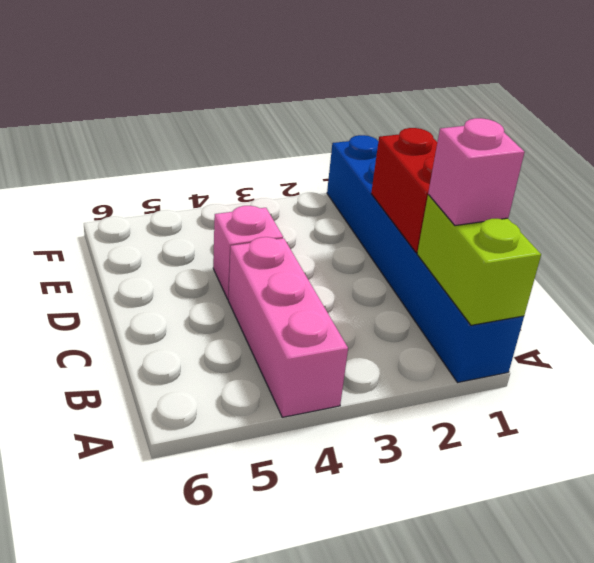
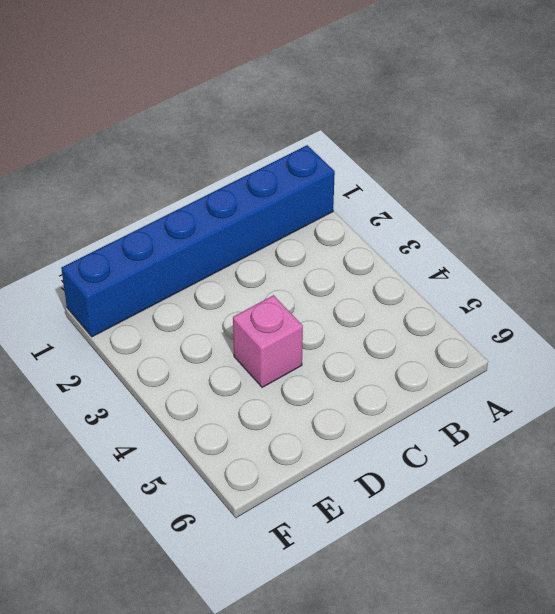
none -> pink brick A4:C4 level 1
none -> lime brick A1:B1 level 2

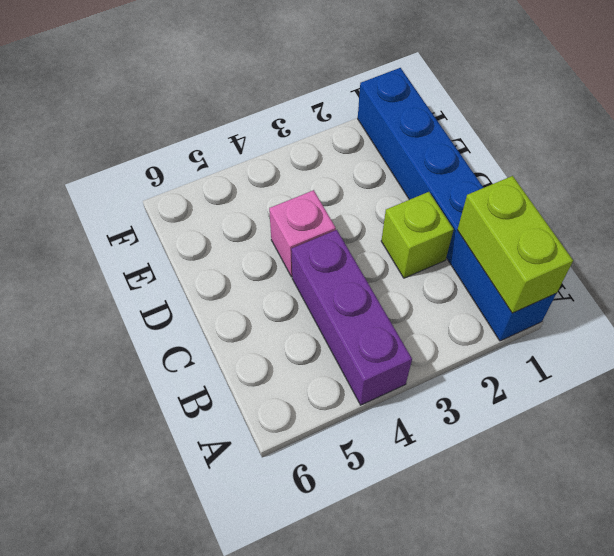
purple brick A4:C4 level 1 -> pink brick A4:C4 level 1
lime brick C2 level 1 -> none
none -> red brick C1:D1 level 2
none -> pink brick B1 level 3

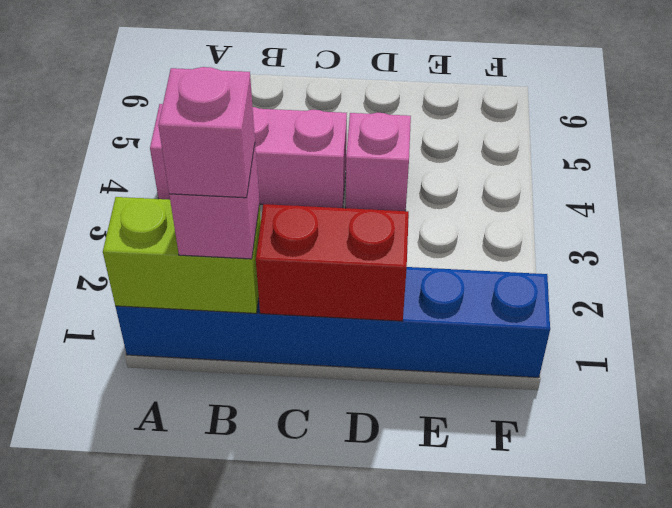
pink brick B1 level 4 -> none

